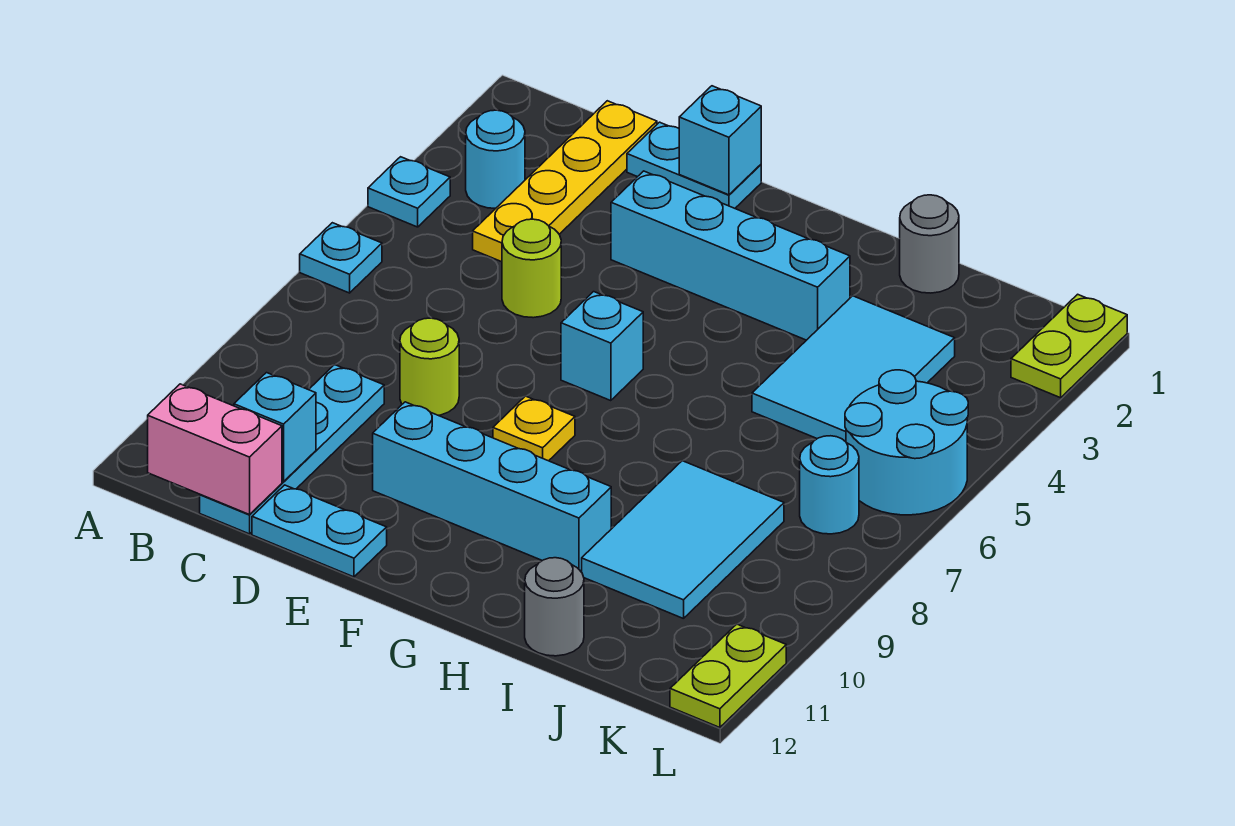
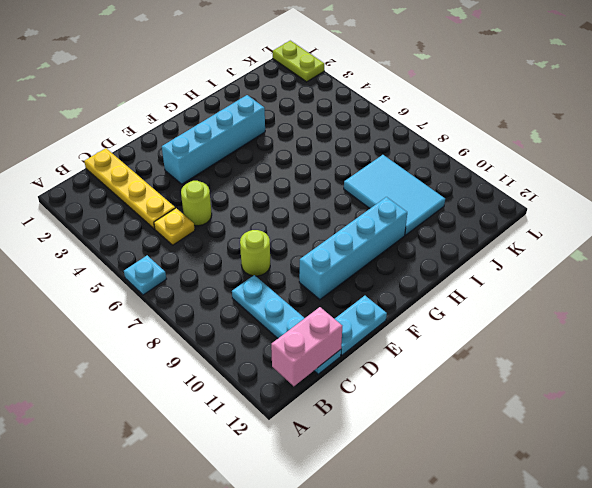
yellow plate C5 level 1 -> yellow plate F8 level 1
none -> cyan plate A4 level 1
none -> cyan round brick B3 level 1
none -> cyan plate D1:E1 level 1

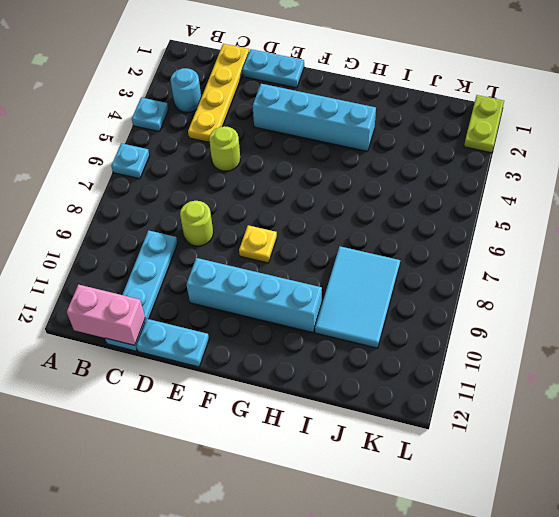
none -> cyan brick F6 level 1
none -> grey round brick I1 level 1
none -> cyan tile I3:J5 level 1

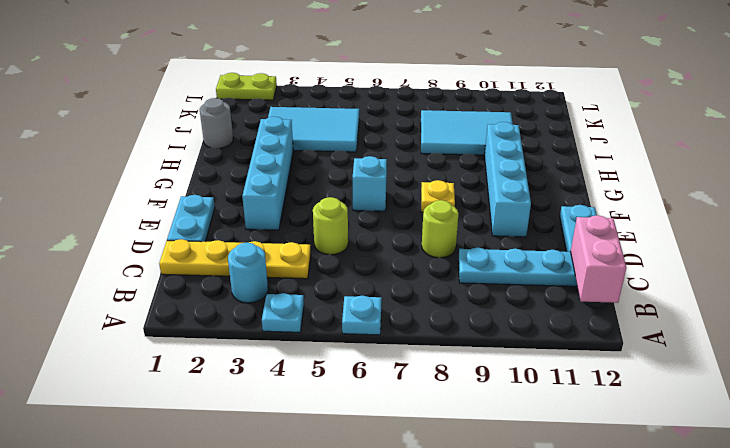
none -> grey round brick I12 level 1
none -> cyan round brick K5:L6 level 1
none -> cyan round brick K7 level 1

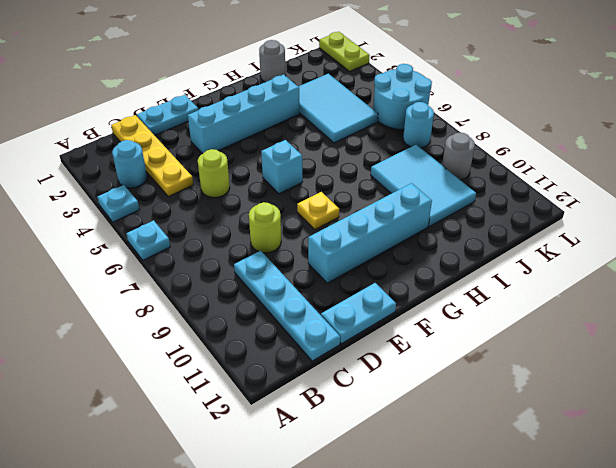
grey round brick K9 level 1 -> grey round brick I12 level 1
none -> lime plate L11:L12 level 1
none -> pink brick B12:C12 level 2
none -> cyan brick C11 level 2

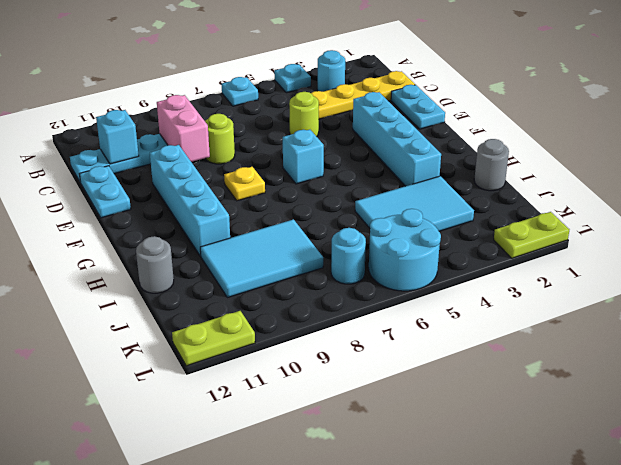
pink brick C9:D9 level 2 -> pink brick B12:C12 level 2
none -> cyan brick E1 level 2

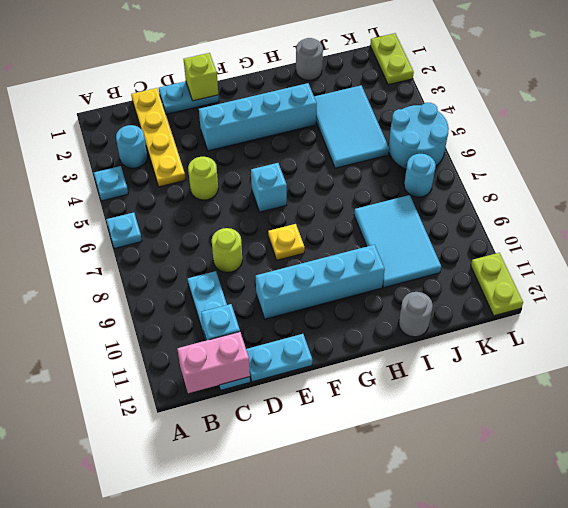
lime brick E1 level 2 -> cyan brick E1 level 2

